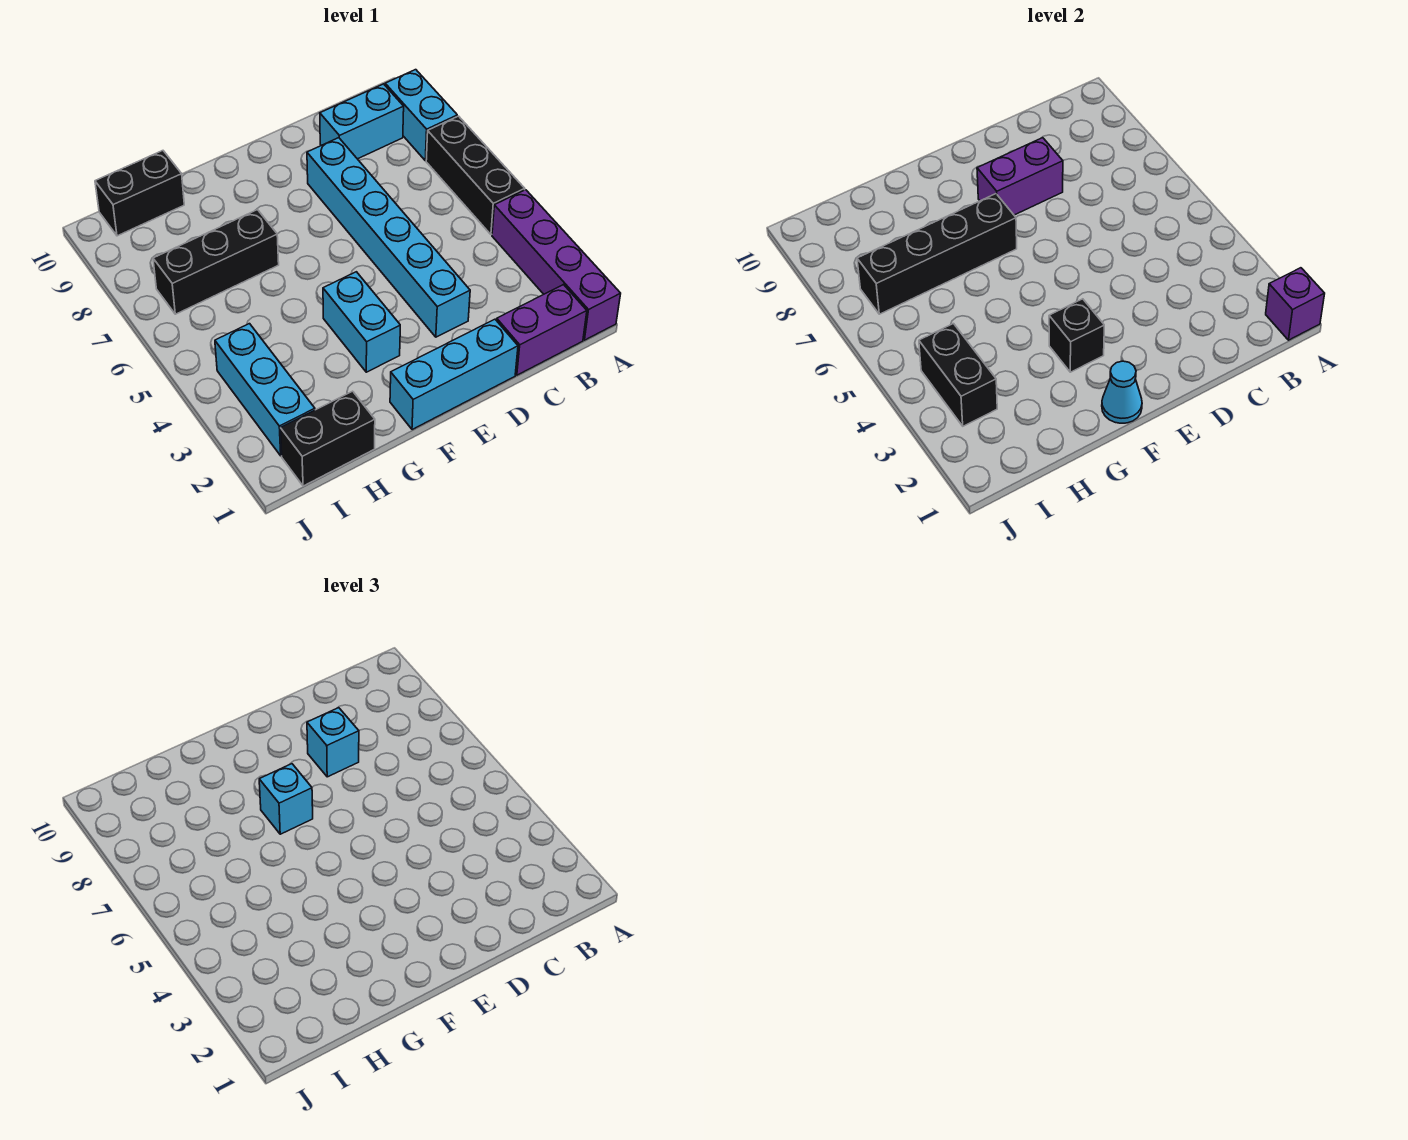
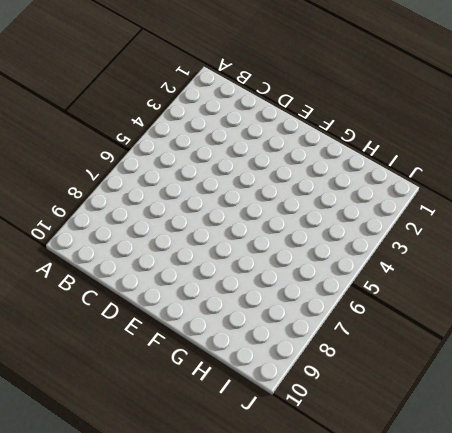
none -> purple brick A1:A4 level 1
none -> black brick A5:A7 level 1
none -> cyan brick A8:A9 level 1

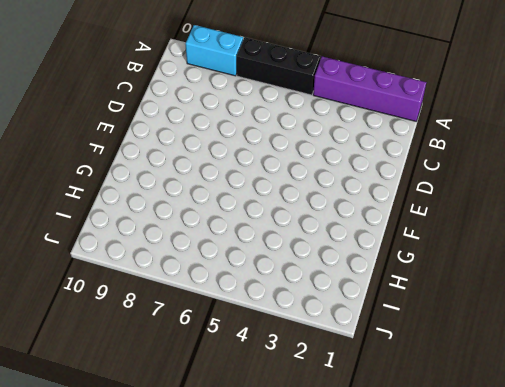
none -> purple brick B1:C1 level 1
none -> cyan brick B9:C9 level 1
none -> cyan brick D1:F1 level 1

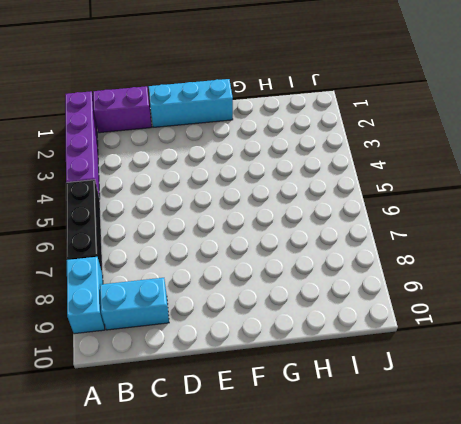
none -> cyan brick D3:D8 level 1
none -> cyan brick F3:F4 level 1
none -> black brick G7:I7 level 1

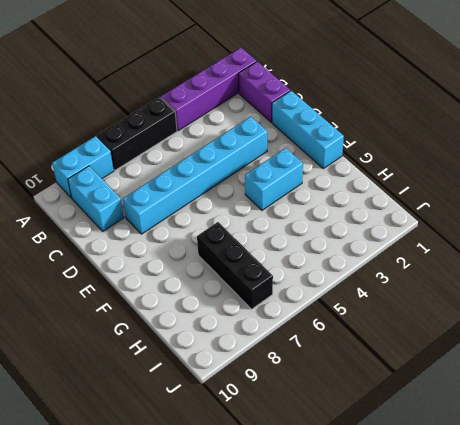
none -> black brick H1:I1 level 1
none -> black brick H10:I10 level 1
none -> cyan brick I2:I4 level 1

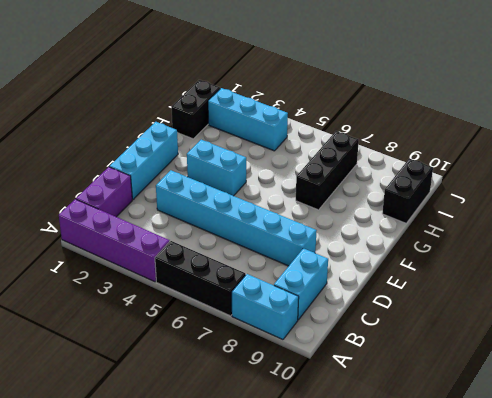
none -> purple brick A1 level 2
none -> purple brick D8:E8 level 2
none -> cyan cone F1 level 2

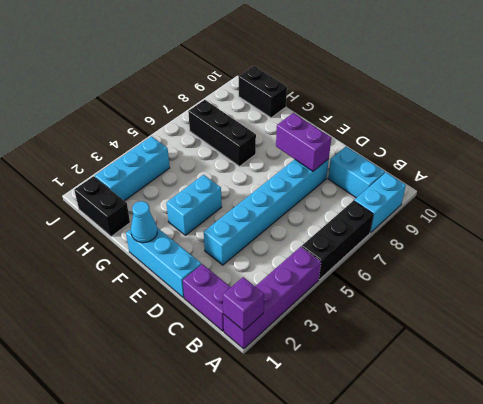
none -> black brick F3 level 2
none -> black brick F7:I7 level 2
none -> black brick I3:I4 level 2

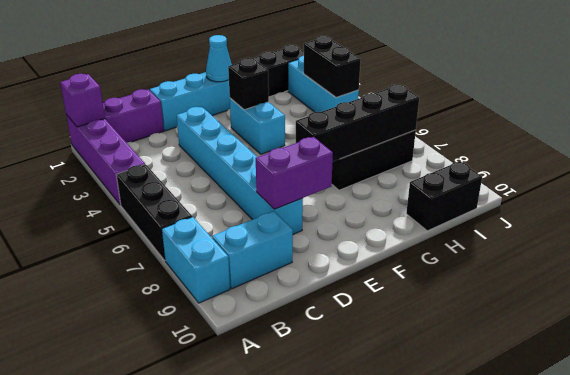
none -> cyan brick D8 level 3
none -> cyan brick F7 level 3

